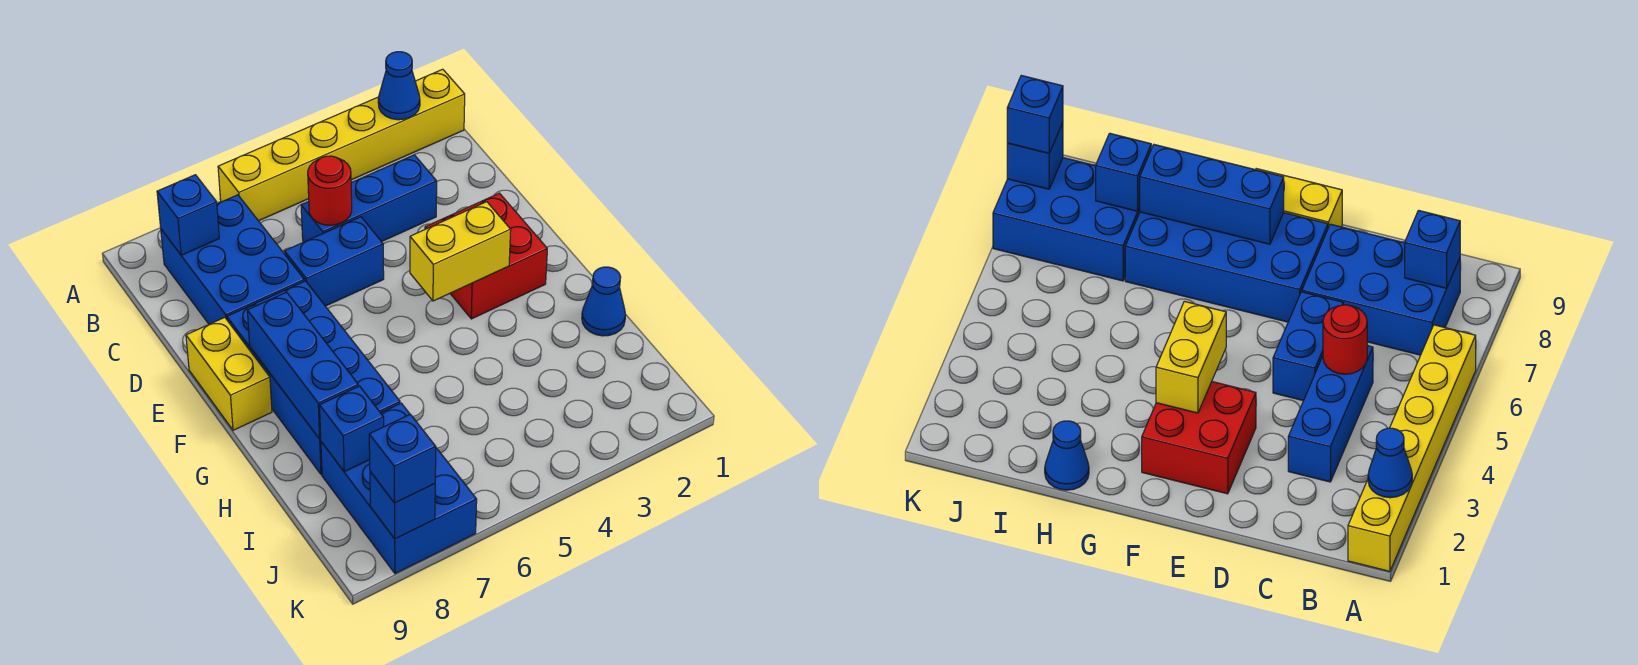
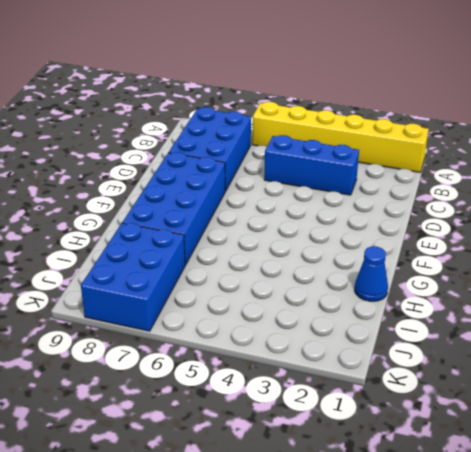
none -> blue brick D5:D6 level 1
none -> red brick E2:F3 level 1
none -> yellow brick E9:F9 level 1

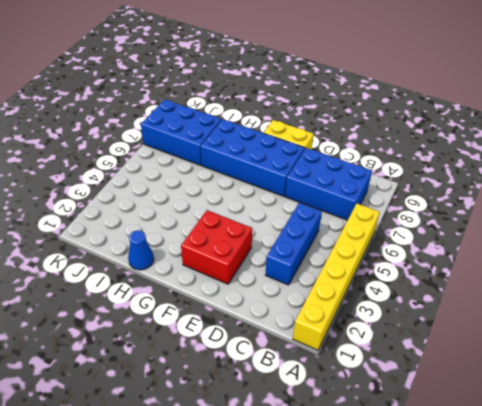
none -> blue brick D5:D6 level 1
none -> blue cone A2 level 2
none -> blue brick B8 level 2

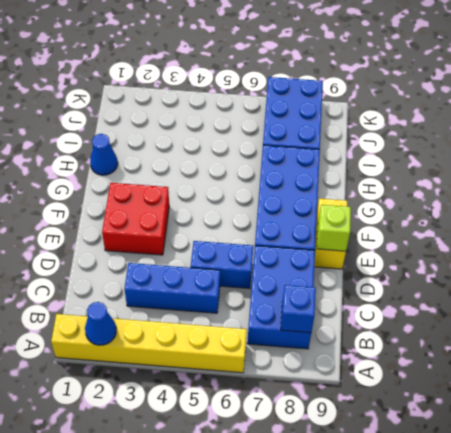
lime brick E9 level 2 -> none
none -> red round brick C5 level 2
none -> yellow brick F3:F4 level 2
none -> blue brick F8:H8 level 2

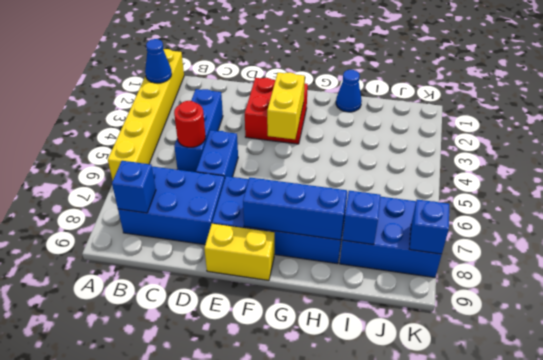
none -> blue brick K8 level 3

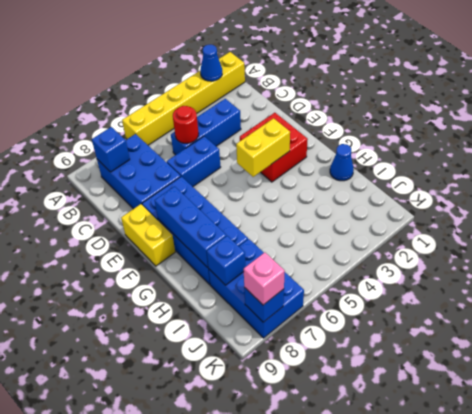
pink brick K8 level 3 -> blue brick K8 level 3

